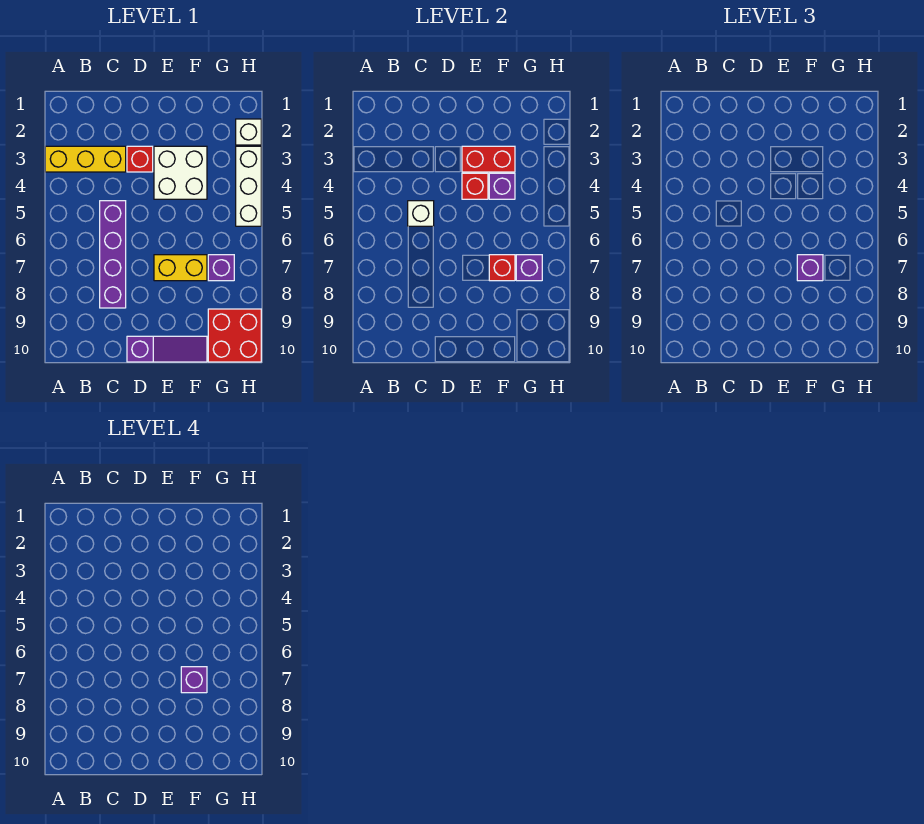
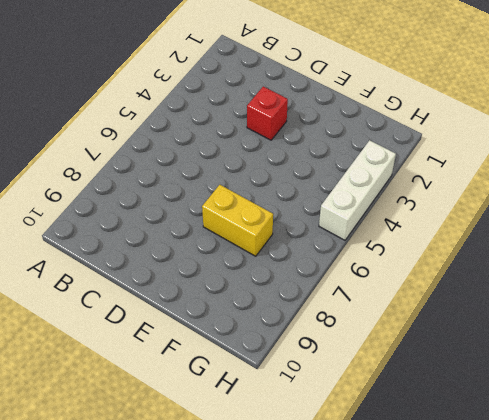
none -> yellow brick A3:C3 level 1
none -> purple brick C5:C8 level 1
none -> purple slope D10:F10 level 1 top D

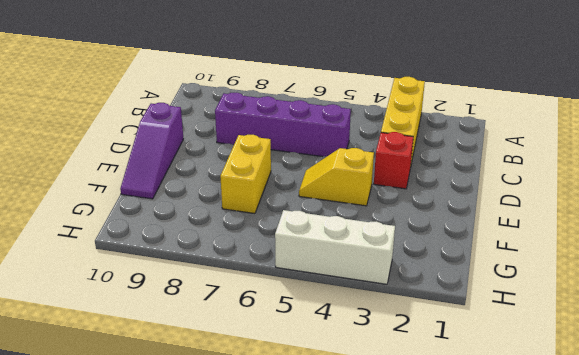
yellow slope E4:E5 level 1 top 4 -> white brick E3:F4 level 1
none -> purple brick G7 level 1
none -> red brick G9:H10 level 1
none -> white brick H2 level 1

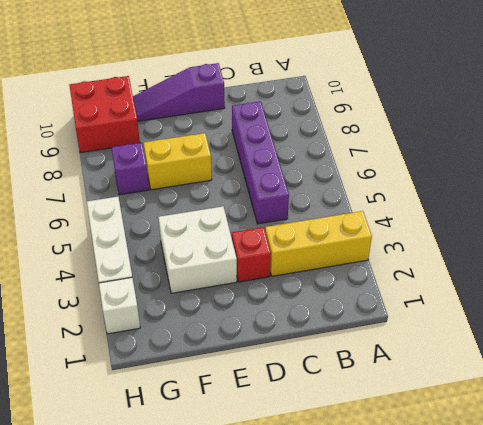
none -> white brick C5 level 2
none -> red brick E3:F3 level 2
none -> red brick E4 level 2

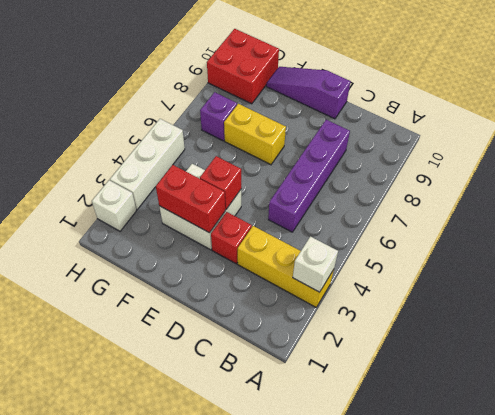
white brick A3 level 2 -> white brick C5 level 2
none -> purple brick F4 level 2
none -> red brick F7 level 2
none -> purple brick G7 level 2

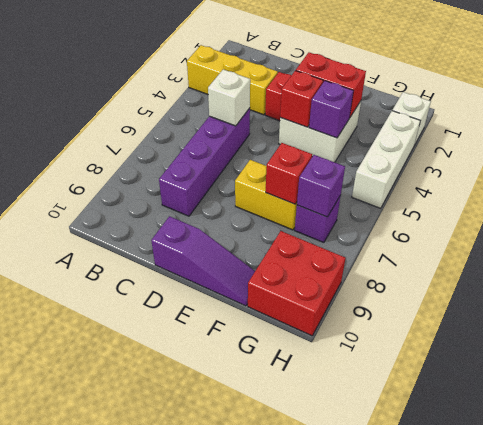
none -> purple brick F7 level 3
none -> purple brick F7 level 4

